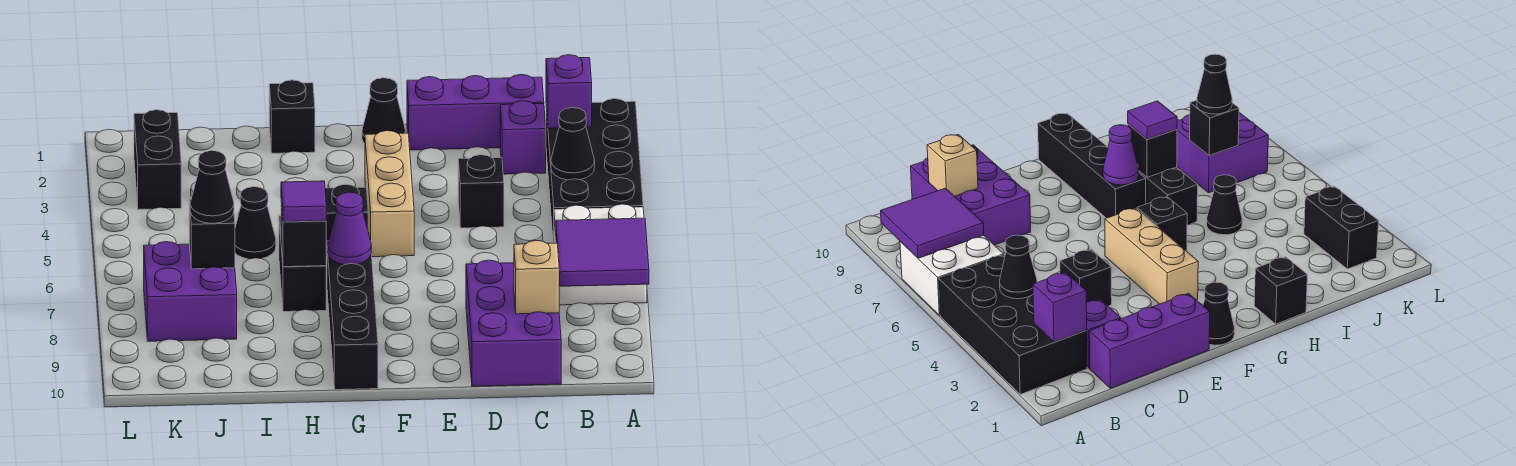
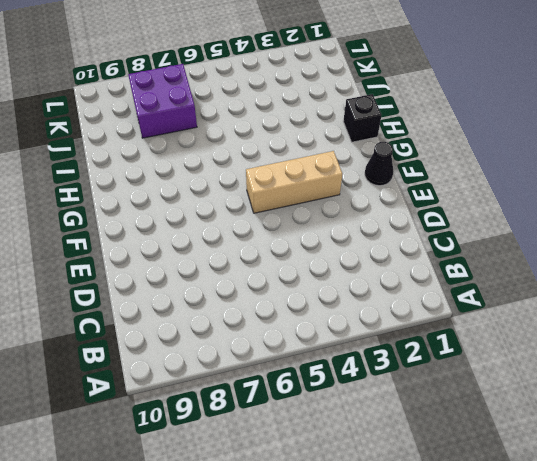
none -> black brick A2:B5 level 1
none -> white brick A6:B7 level 1
none -> purple brick C1:E1 level 1

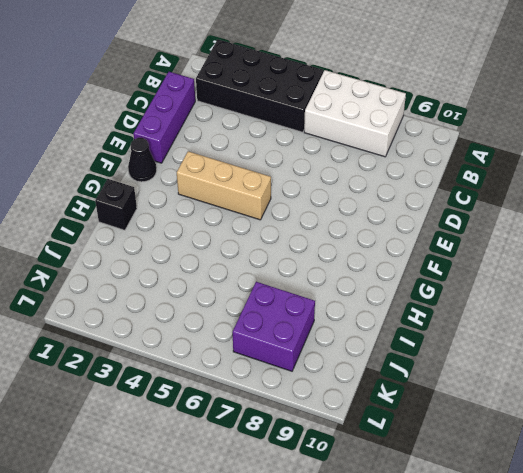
white brick A6:B8 level 1 -> white brick A6:B7 level 1
none -> purple brick C2 level 1
none -> purple brick C8:D10 level 1
none -> black brick D4 level 1

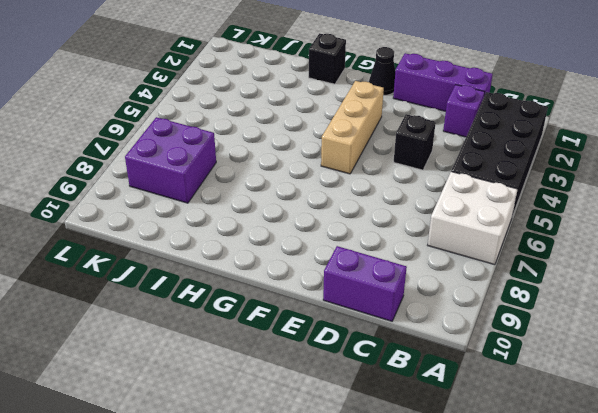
purple brick C10:D10 level 1 -> purple brick C8:D10 level 1
none -> black brick G5 level 1
none -> black brick G7:G10 level 1
none -> black brick H6:H7 level 1

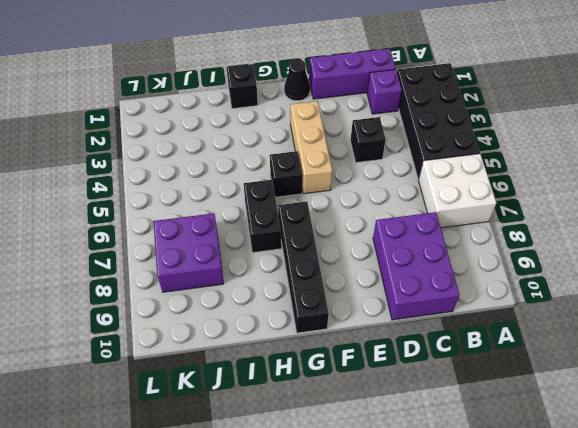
none -> black cone I5 level 1
none -> black brick K2:K3 level 1
none -> purple tile A7:B8 level 2

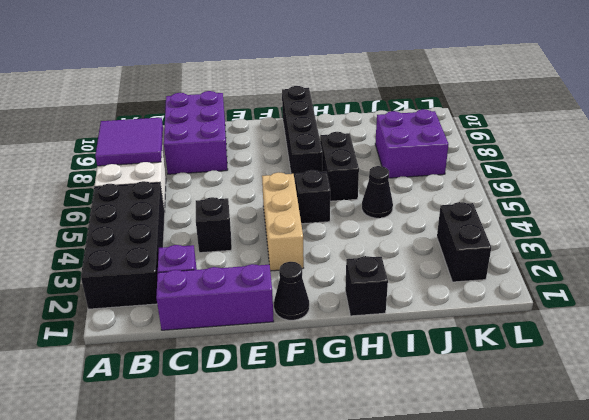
none -> purple brick B2 level 2
none -> black cone B4 level 2
none -> tan brick C9 level 2

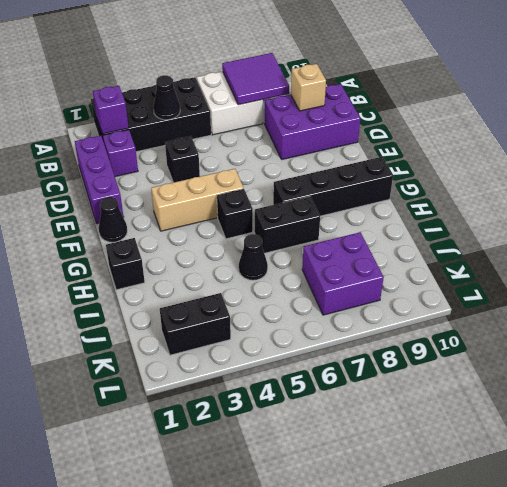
none -> purple cone G7 level 2
none -> black brick H7 level 2
none -> black brick J7 level 2

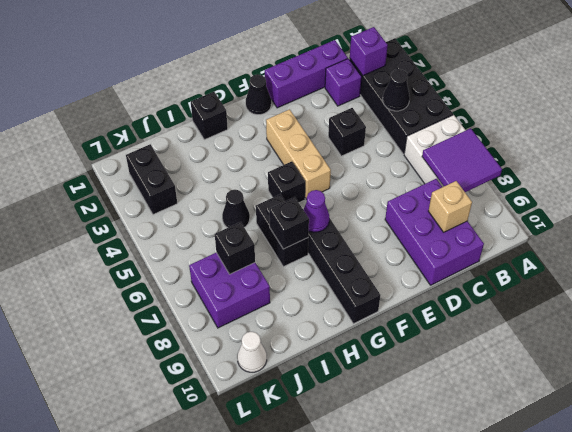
white cone K10 level 1 -> none
none -> purple tile H7 level 3
none -> black cone J7 level 3

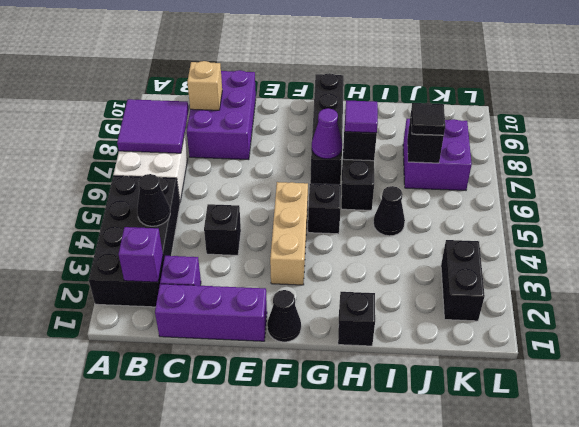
black tile J7 level 3 -> black cone J7 level 3

